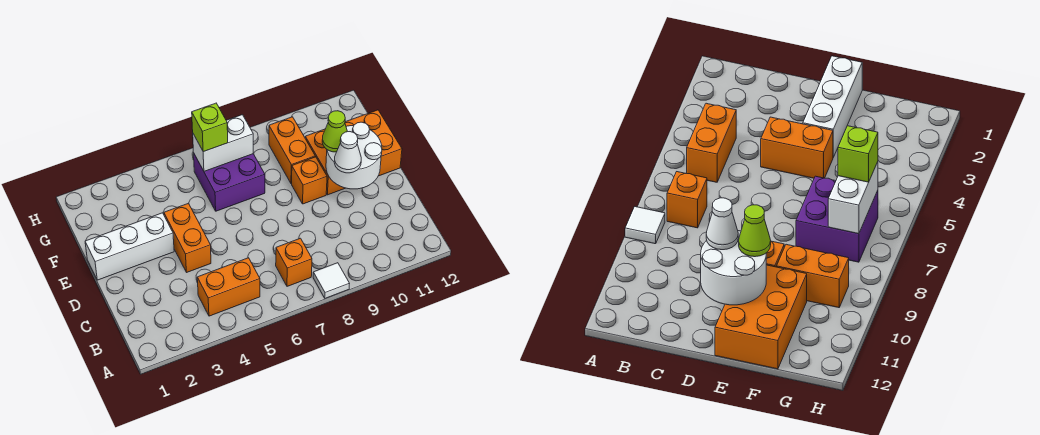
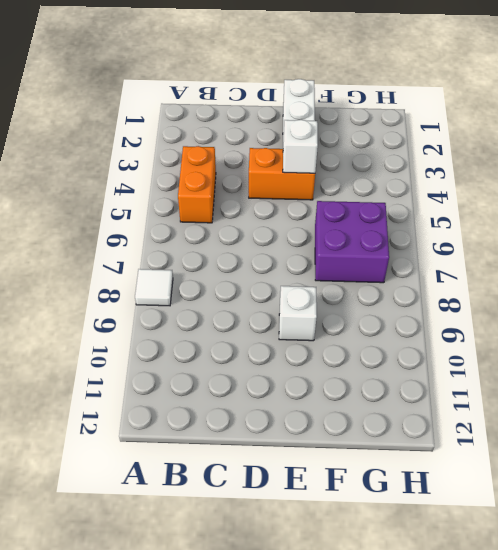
white brick E4 level 2 -> none
white brick E9 level 1 -> orange brick E9 level 1
none -> orange brick B7 level 1
none -> orange brick E10:F12 level 1
none -> orange brick F9:G9 level 1

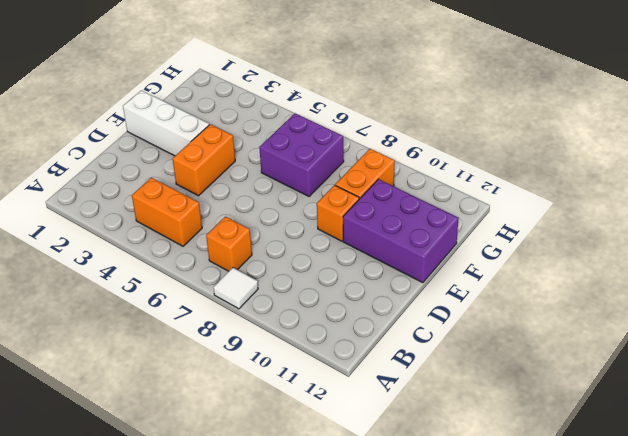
purple brick E10:F12 level 1 -> orange brick E10:F12 level 1
none -> white round brick D10:E11 level 2
none -> white brick G6:G7 level 2
none -> white cone D10 level 3

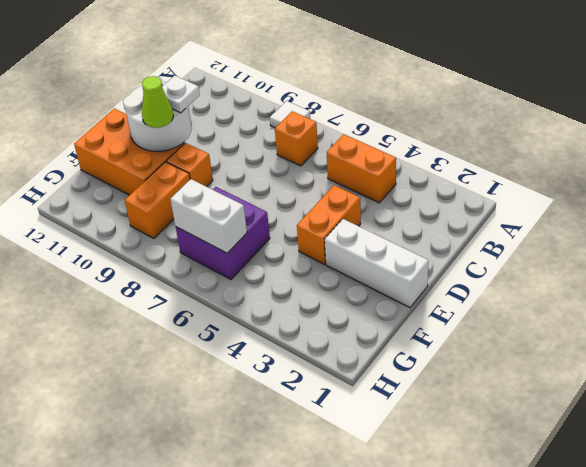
white plate D10 level 3 -> white cone D10 level 3
none -> lime brick G6 level 3

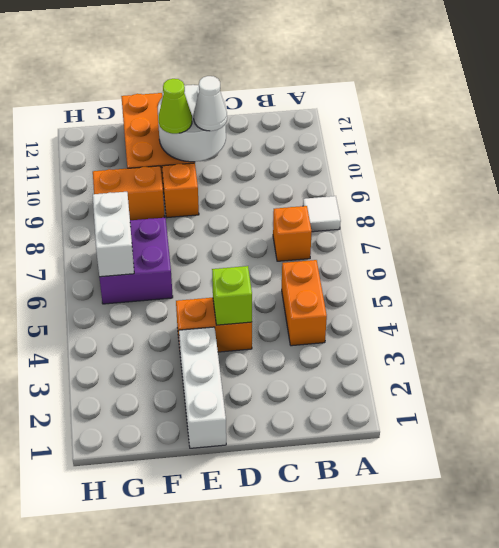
lime brick D4 level 2 -> lime brick G6 level 3

